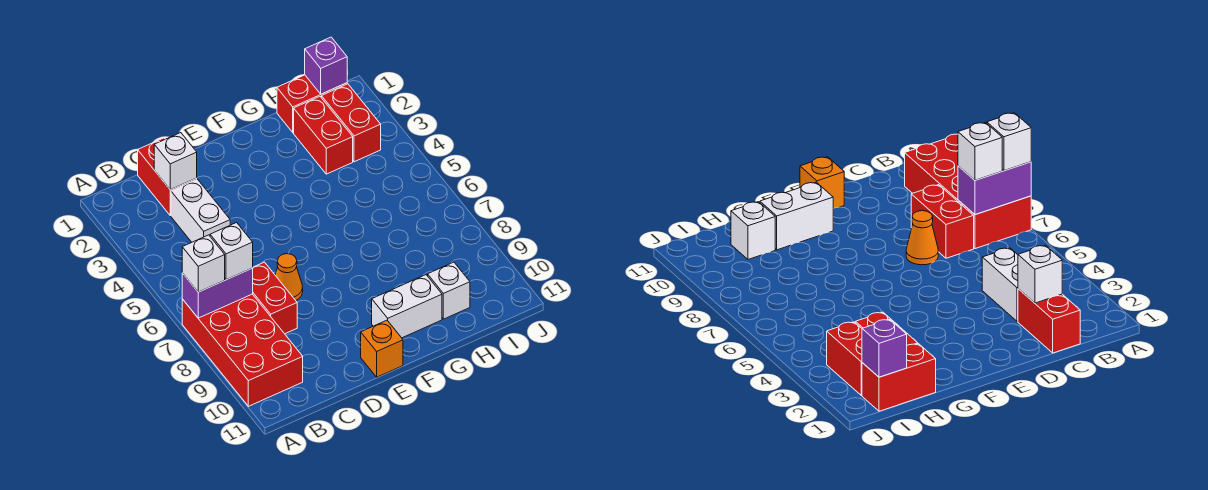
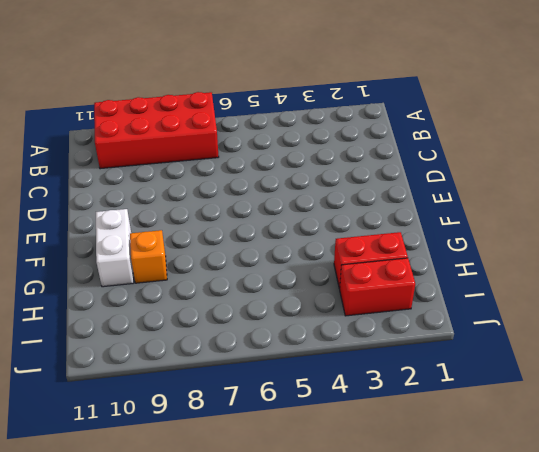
orange brick G9 level 1 -> orange brick E11 level 1
none -> red brick C1:C2 level 1
none -> white brick C3:C4 level 1
none -> red brick C7:C8 level 1

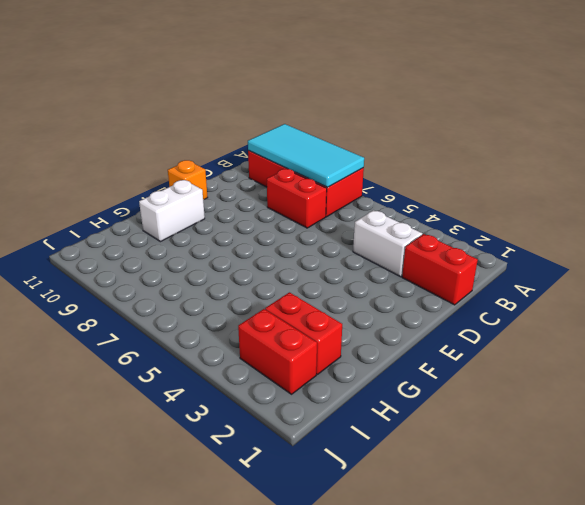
cyan tile A7:B10 level 2 -> purple brick A7:B7 level 2
none -> orange cone D7 level 1
none -> red brick H1:I1 level 1
none -> white brick H10 level 1

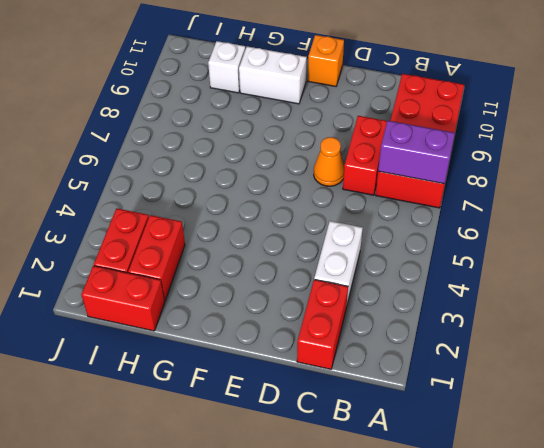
none -> white brick C2 level 2
none -> purple brick I1 level 2
none -> white brick A7 level 3

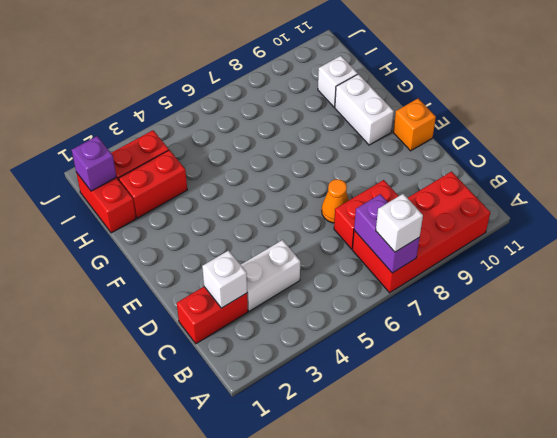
none -> white brick B7 level 3

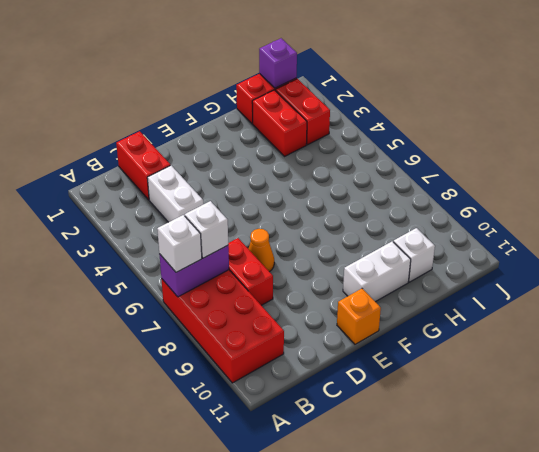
none -> white brick C2 level 2

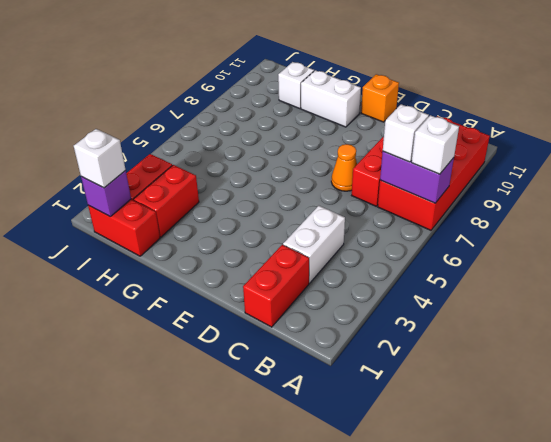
white brick I1 level 3 -> white brick C2 level 2

